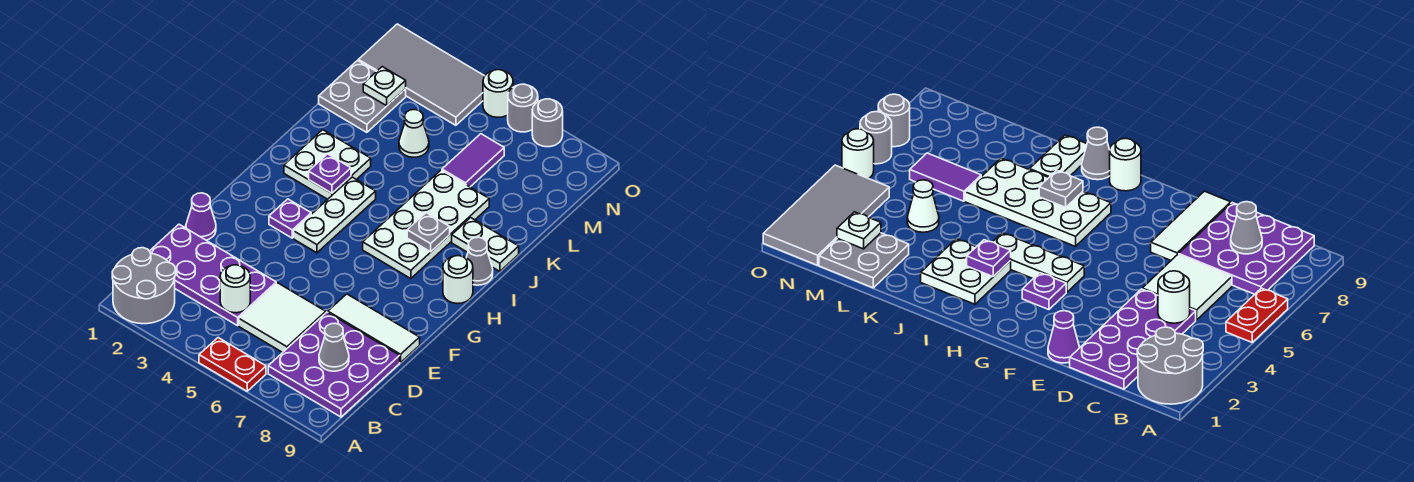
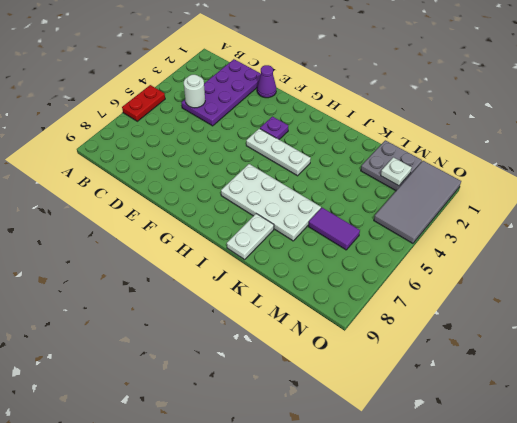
none -> grey round brick A1:B2 level 1
none -> purple plate B7:D9 level 1
none -> white tile C5:D6 level 1

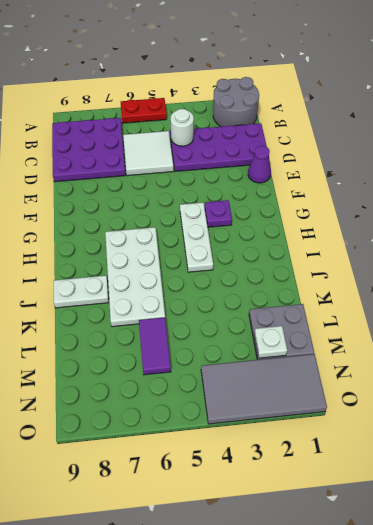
none -> white tile E7:E9 level 1
none -> white round brick H9 level 1
none -> white plate I2:J3 level 1

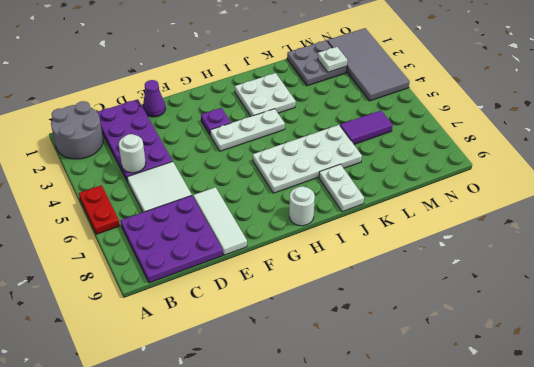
none -> grey cone I9 level 1
none -> white cone L4 level 1
none -> white round brick O5 level 1

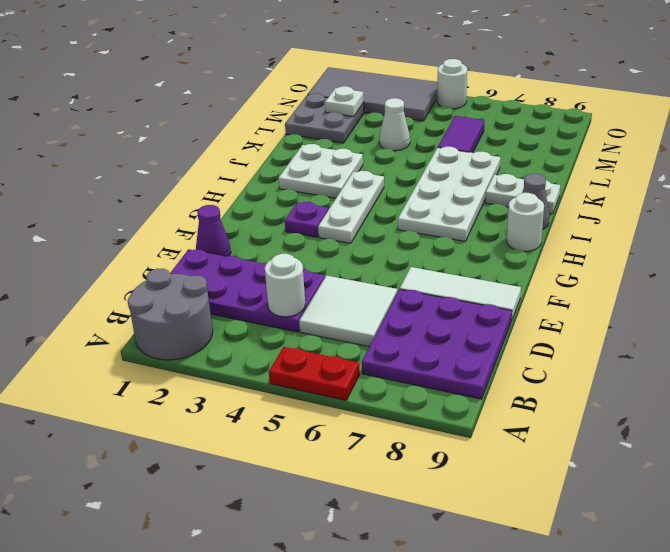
none -> grey round brick O6 level 1
none -> grey round brick O7 level 1
none -> grey cone C8 level 2

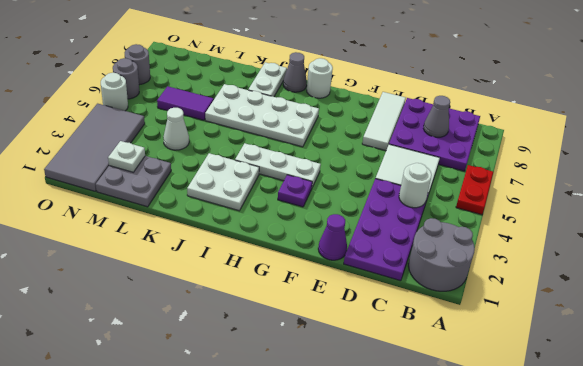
none -> purple plate I3 level 2
none -> grey plate I7 level 2

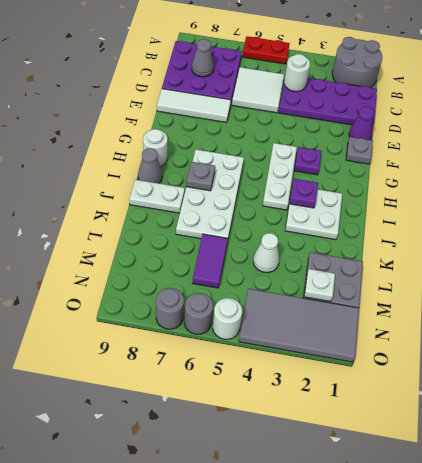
grey plate F1 level 1 -> none

